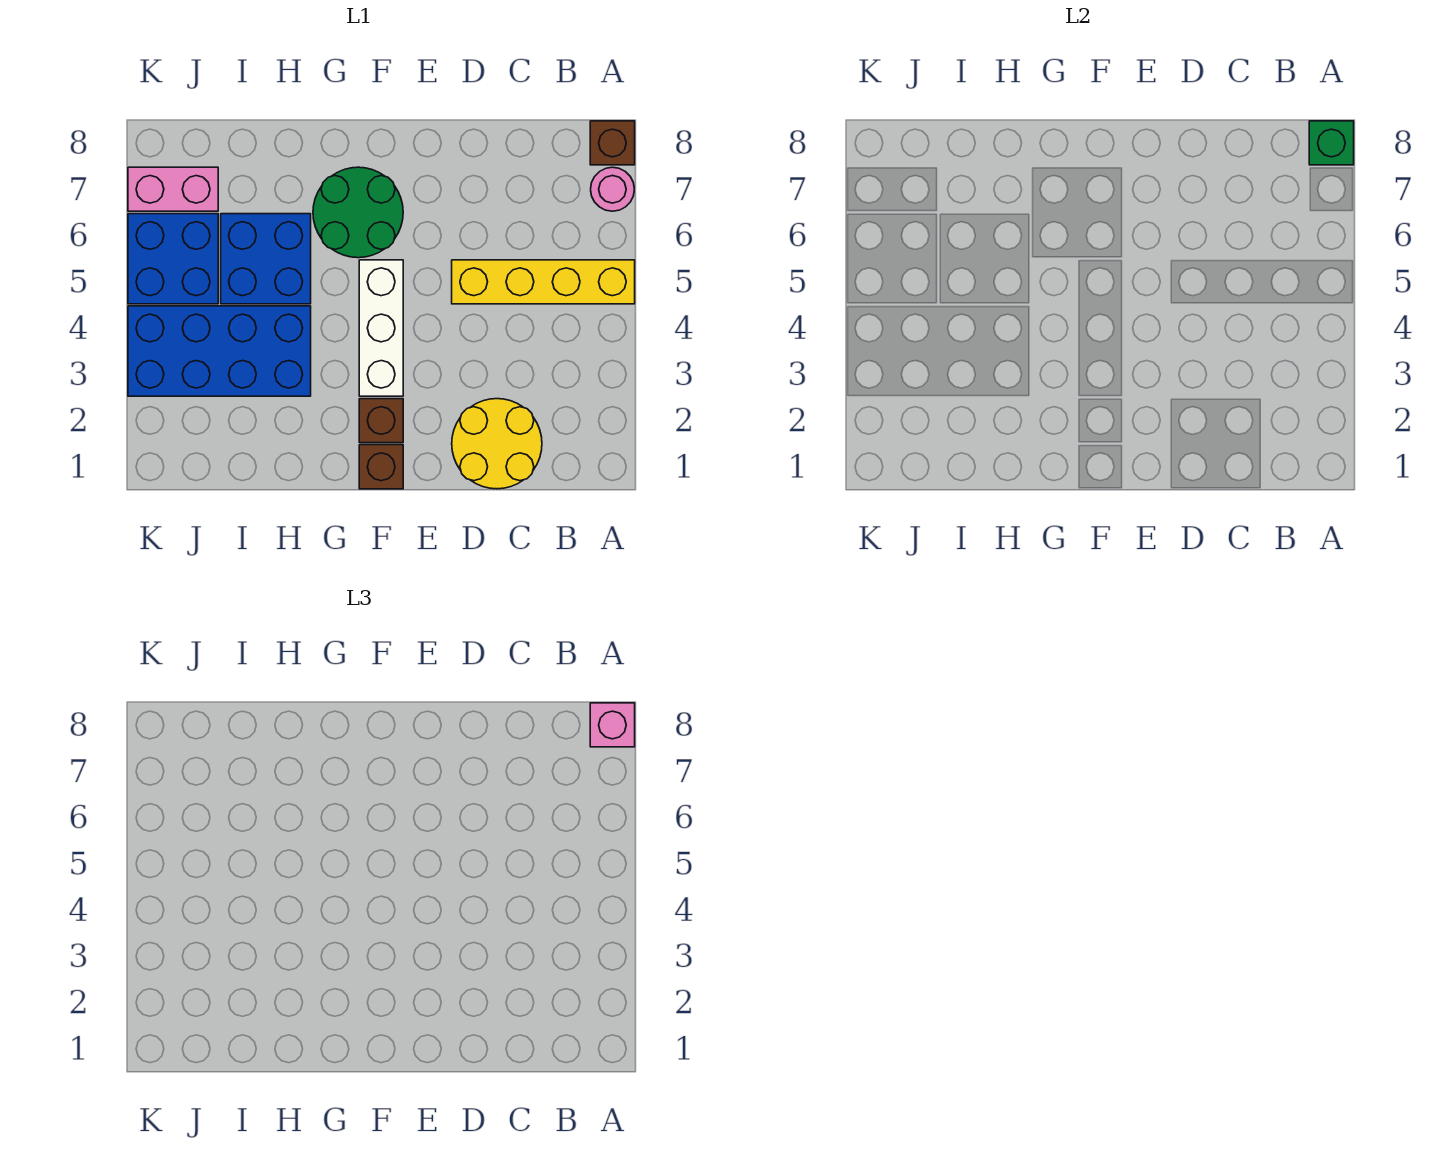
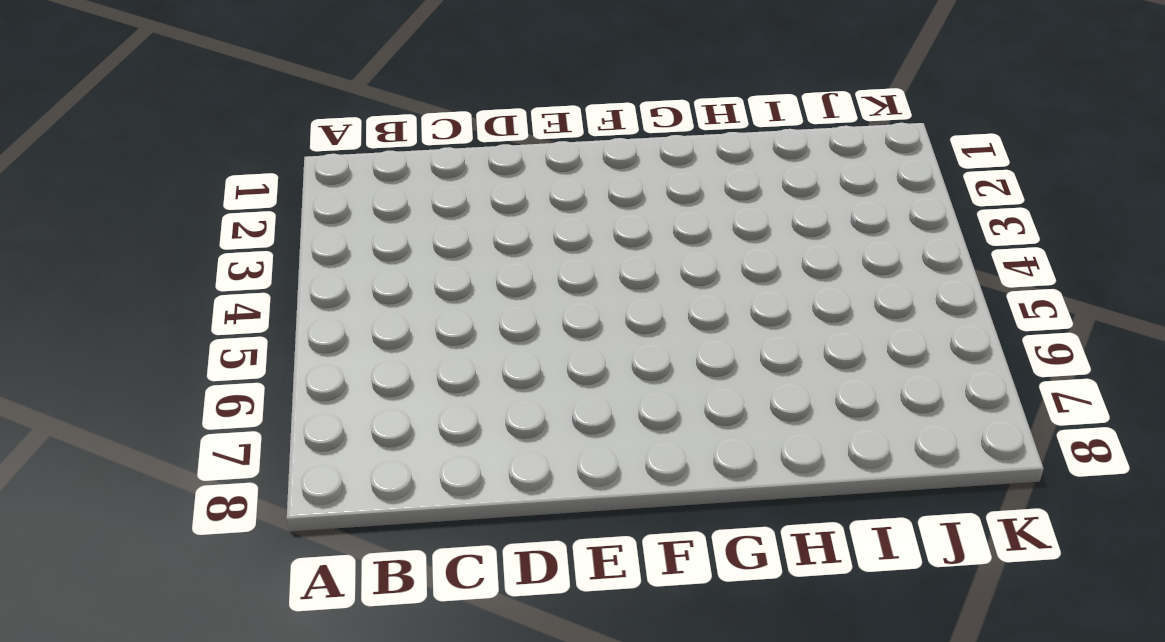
none -> yellow brick A5:D5 level 1
none -> pink round brick A7 level 1
none -> brown brick A8 level 1

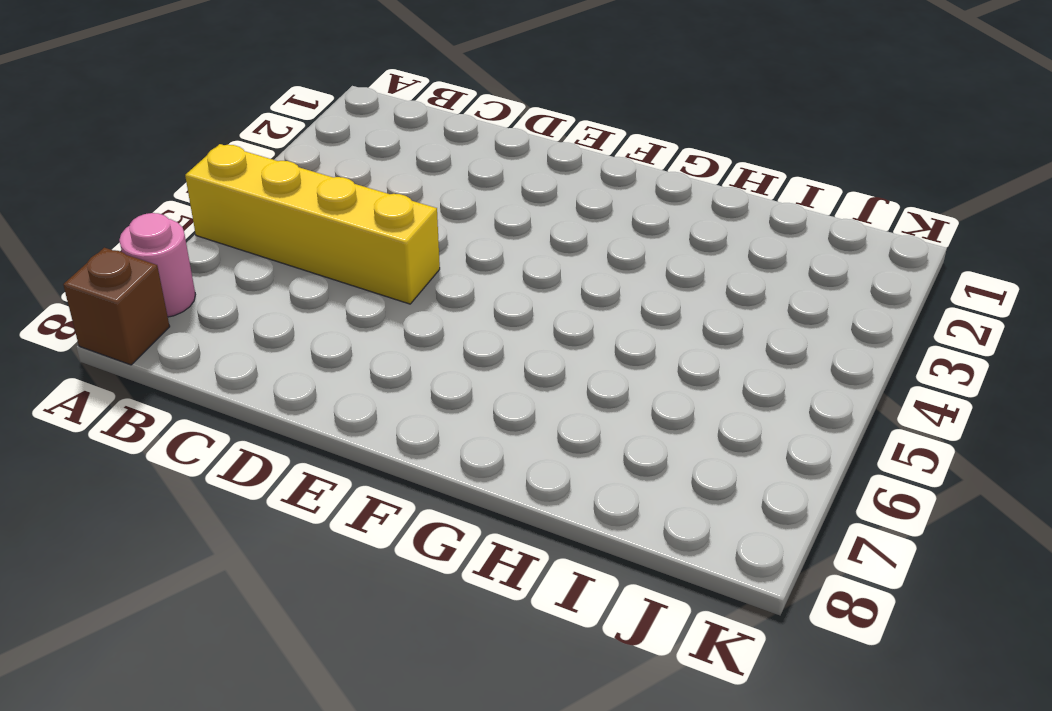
none -> yellow round brick C1:D2 level 1
none -> brown brick F1 level 1
none -> brown brick F2 level 1

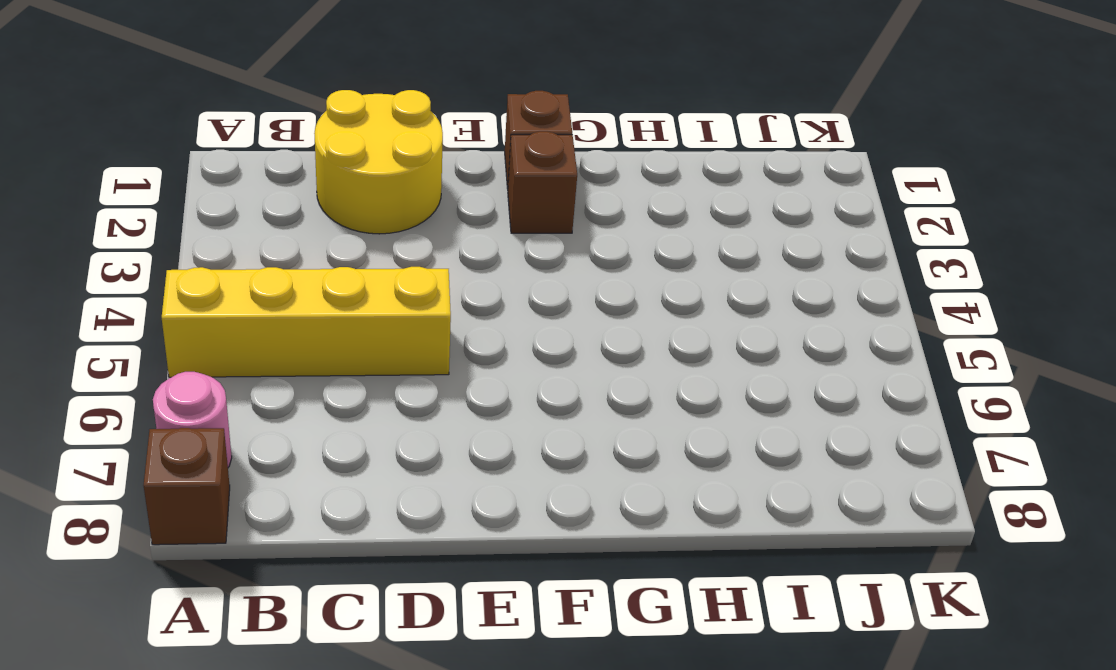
none -> white brick F3:F5 level 1
none -> green round brick F6:G7 level 1
none -> blue brick H3:K4 level 1

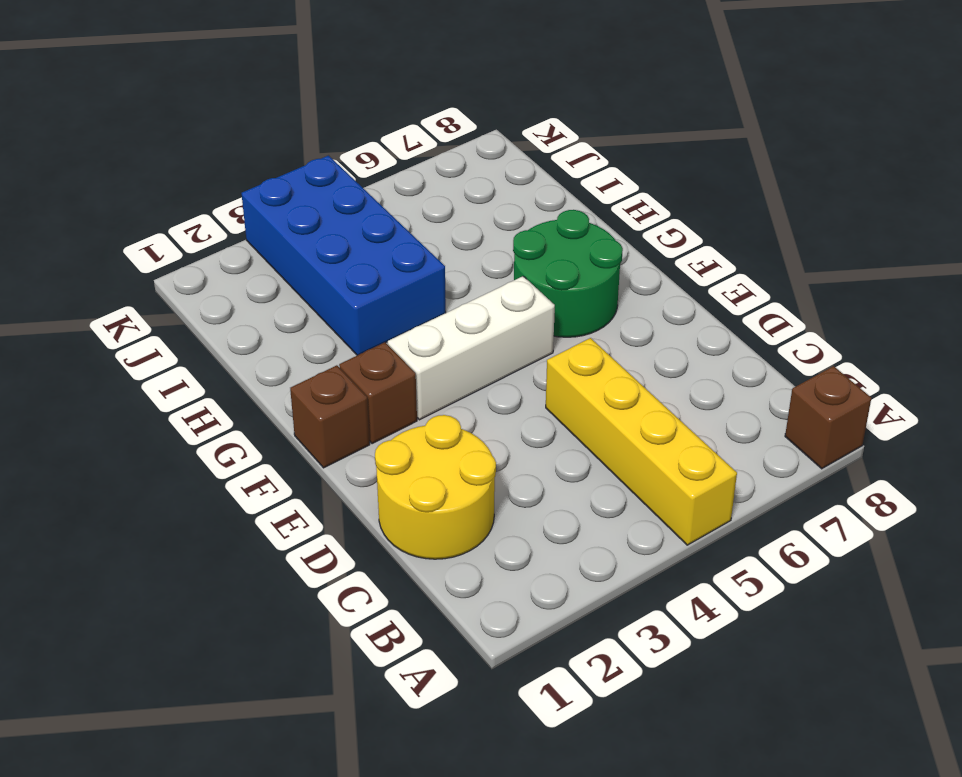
none -> pink round brick A7 level 1
none -> blue brick H5:I6 level 1
none -> blue brick J5:K6 level 1

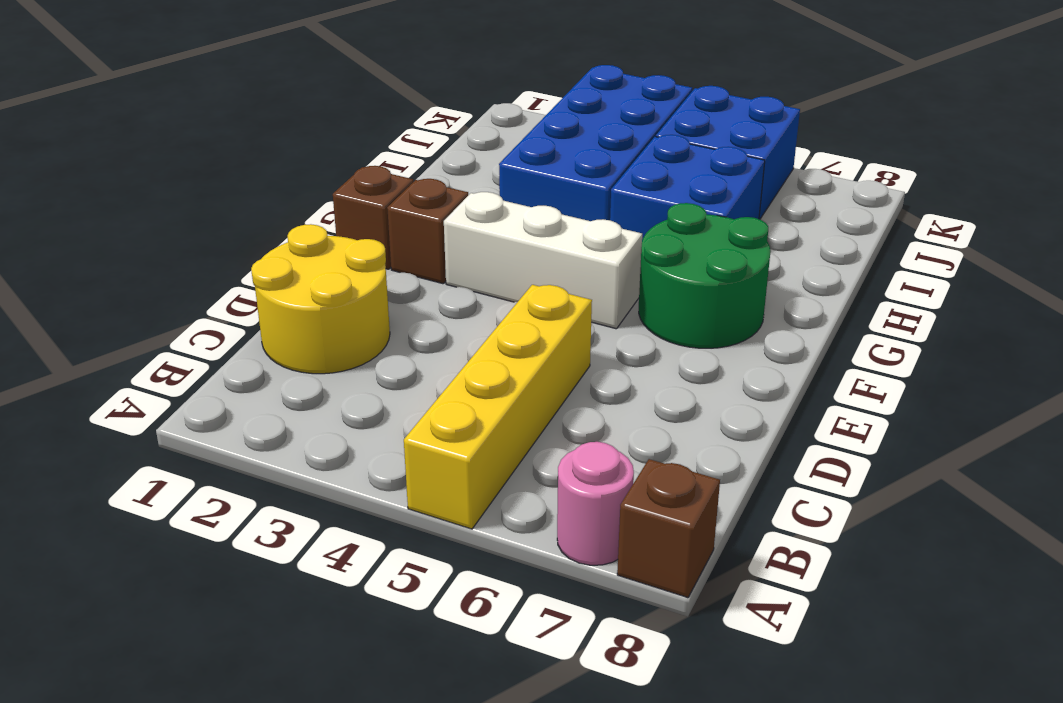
none -> pink brick J7:K7 level 1
none -> green brick A8 level 2
none -> pink brick A8 level 3

